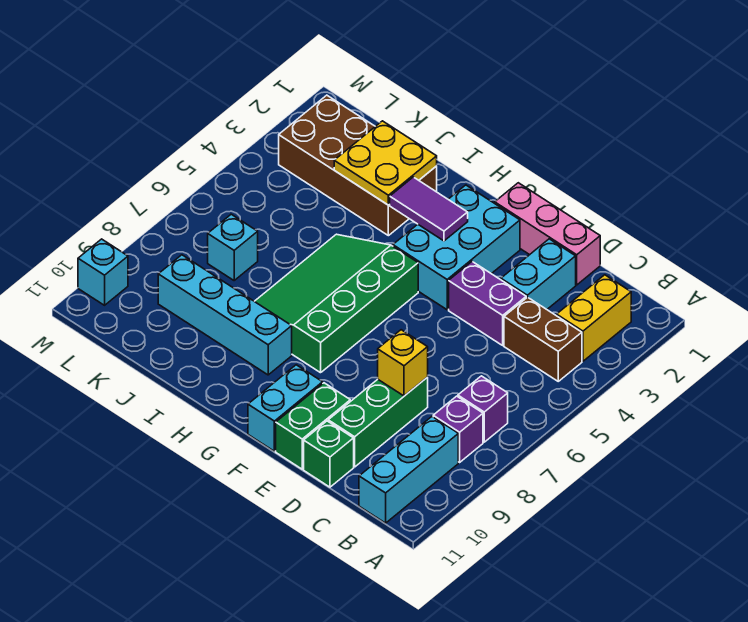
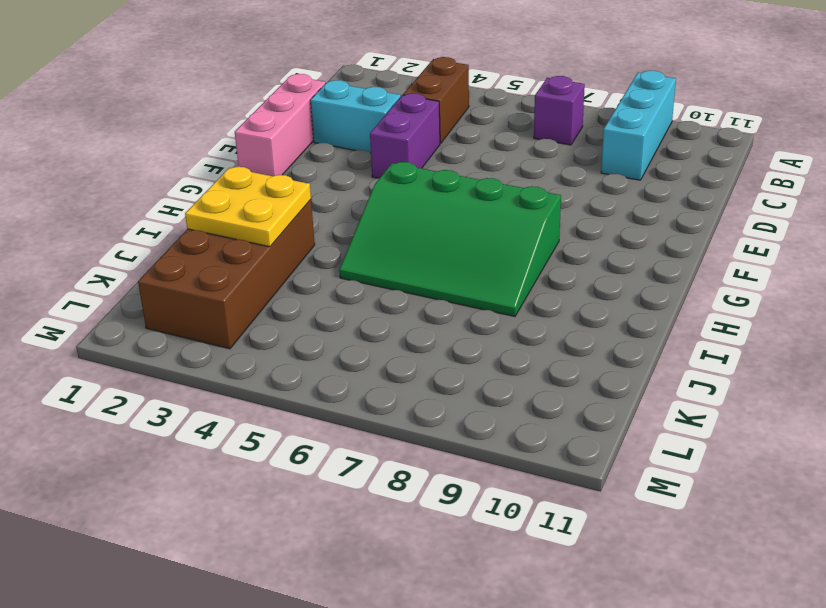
cyan brick A9:C9 level 1 -> cyan brick B9:B11 level 1
none -> yellow brick B2:B3 level 1
none -> purple brick B8 level 1
none -> green brick D8:D10 level 1

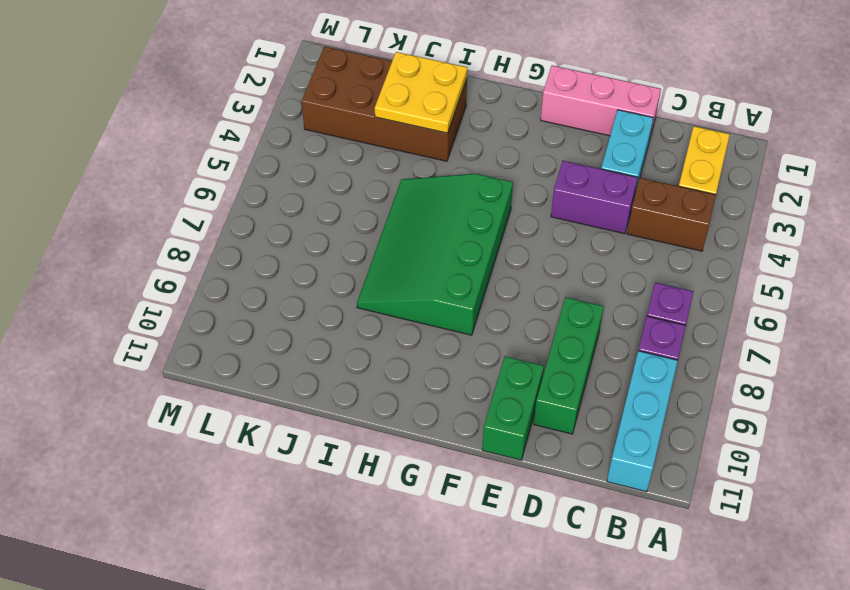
none -> green brick D11 level 1
none -> cyan brick F2:G4 level 1
none -> cyan brick F10:F11 level 1

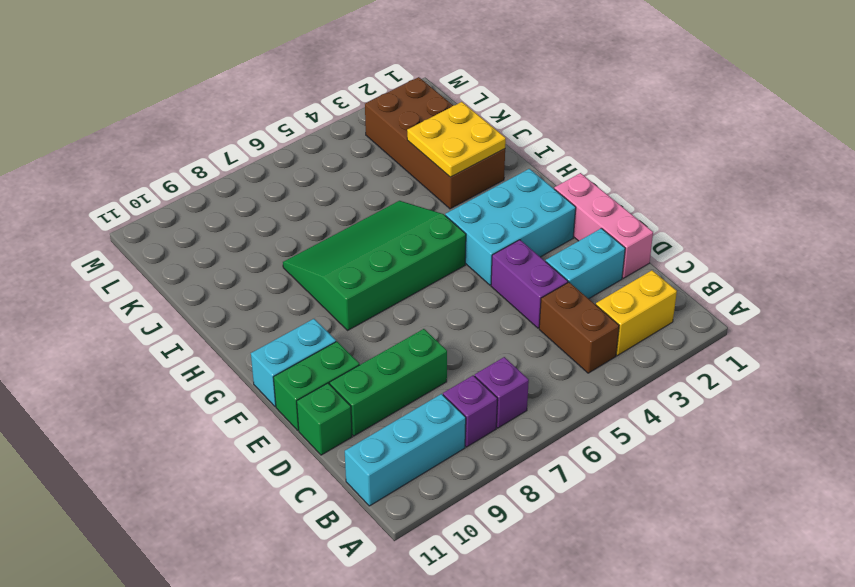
none -> cyan brick H9:K9 level 1
none -> cyan brick K7 level 1
none -> cyan brick M10 level 1

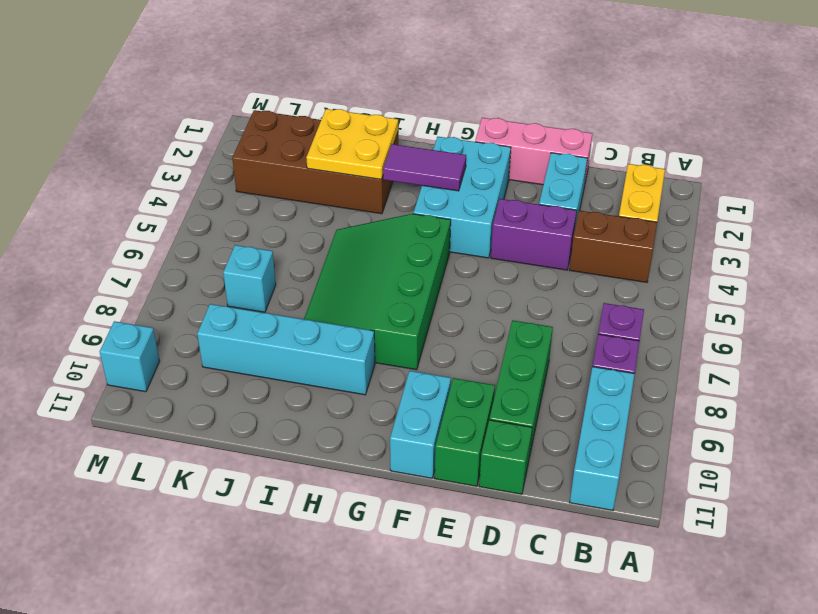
none -> yellow brick D8 level 2

